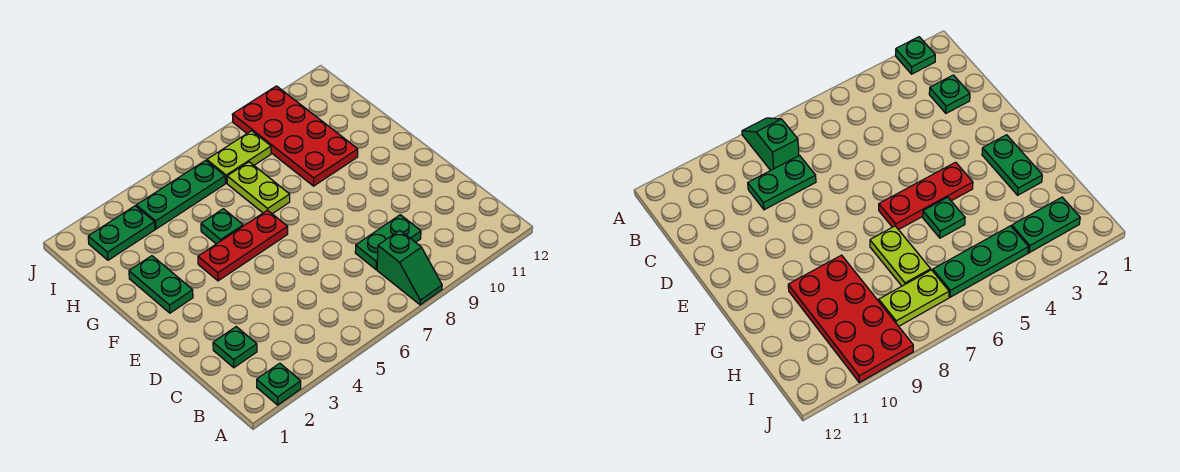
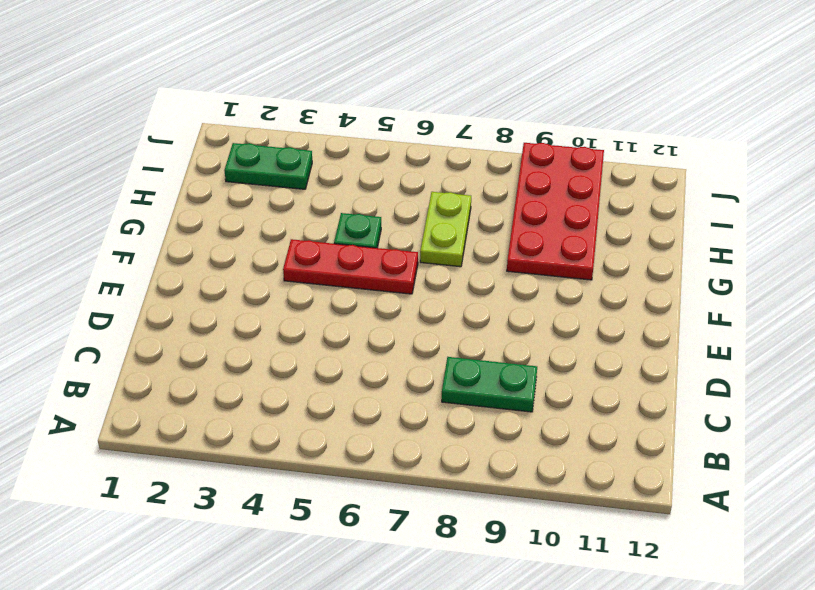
none -> green plate A2 level 1
none -> green slope A8:B8 level 1 top B
none -> green plate C2 level 1

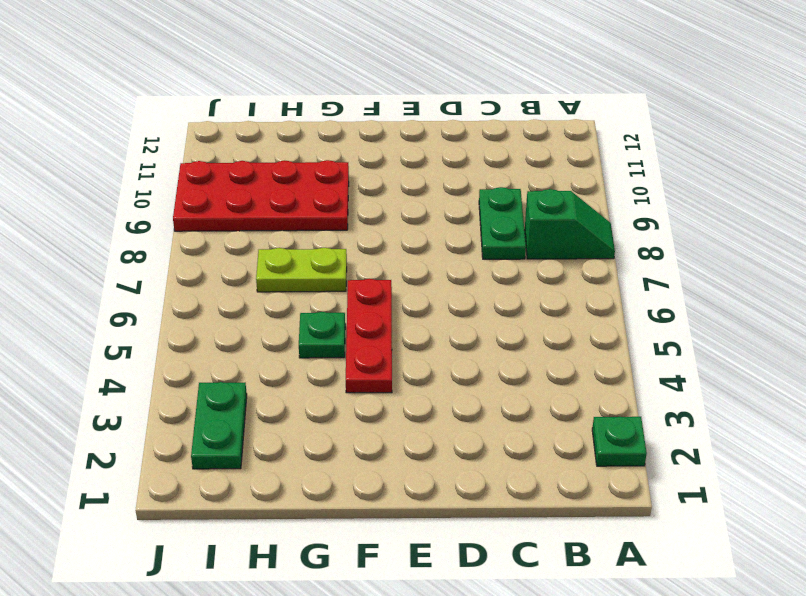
none -> green plate C2 level 1
none -> green plate F2:G2 level 1
none -> green plate I4:I6 level 1

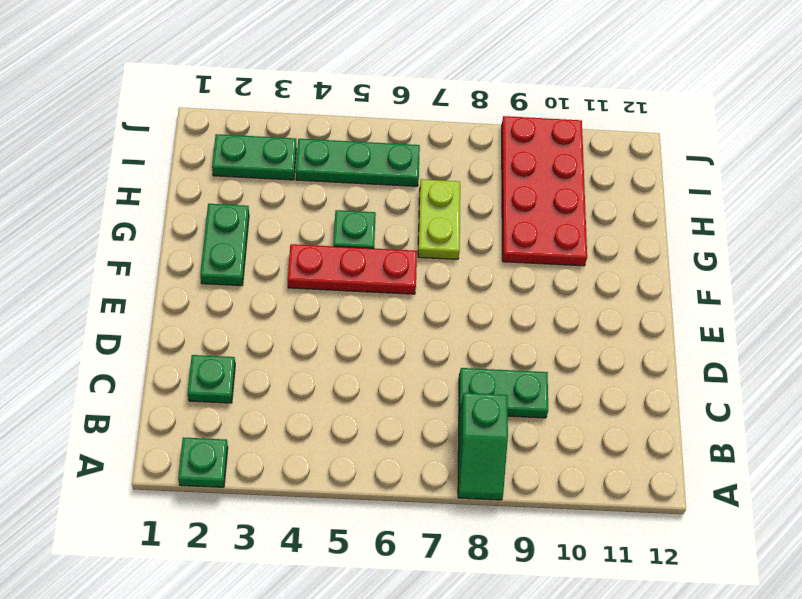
none -> lime plate I7:I8 level 1

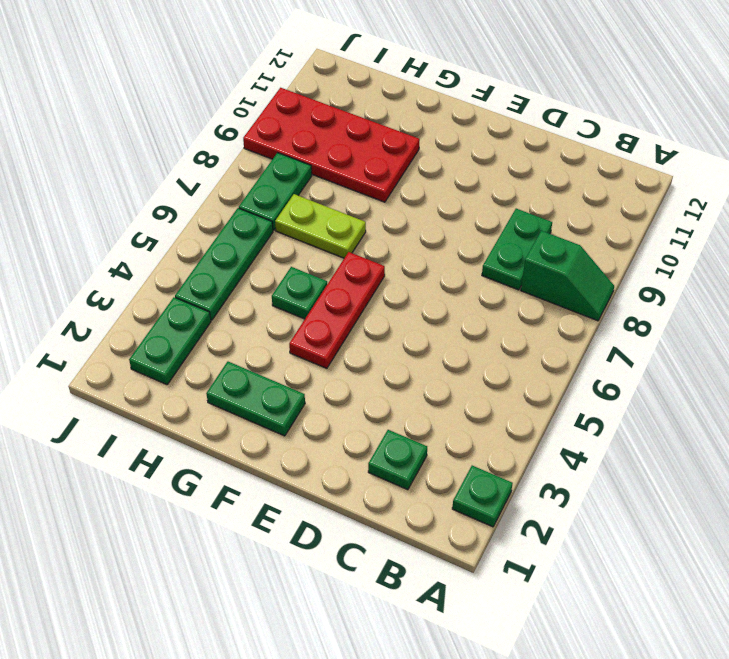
green plate I7:I8 level 1 -> lime plate I7:I8 level 1

